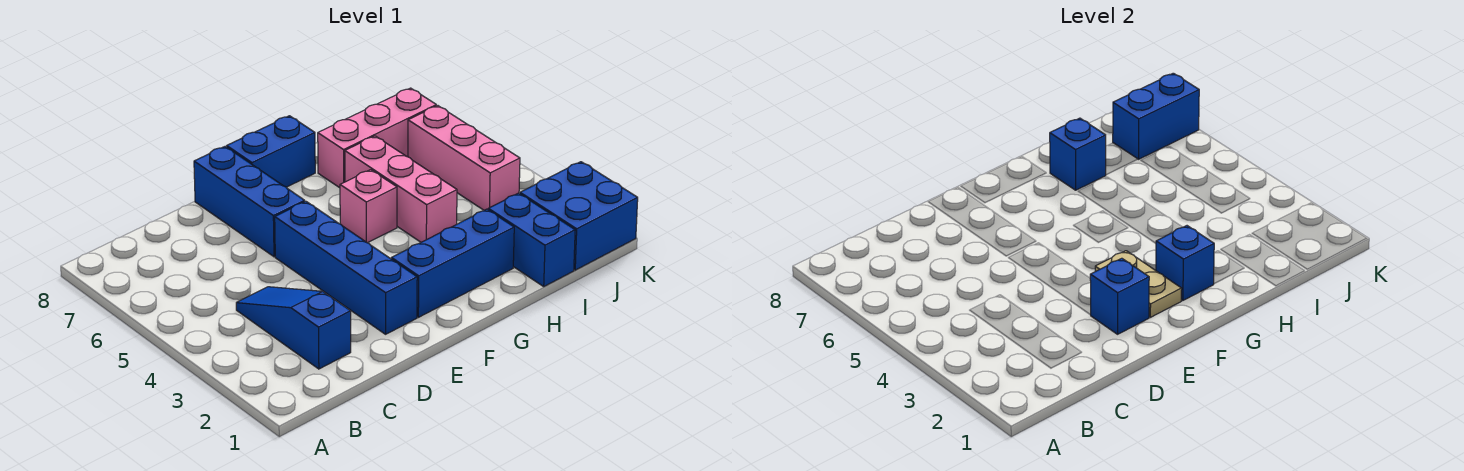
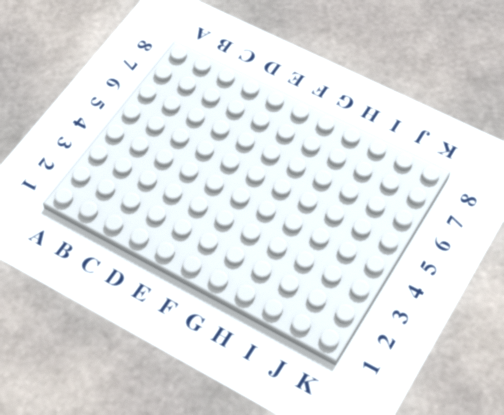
none -> blue slope C2:C4 level 1 top 2
none -> blue brick E2:E5 level 1
none -> blue brick E6:E8 level 1

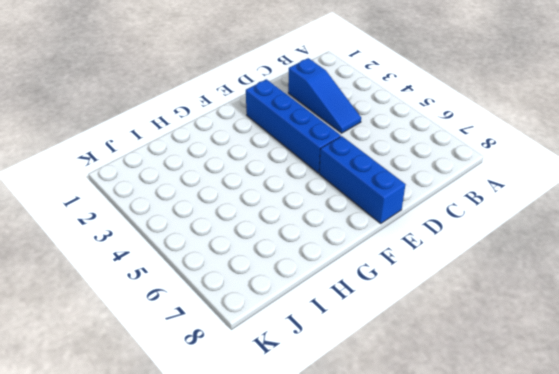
none -> blue brick F2:H2 level 1
none -> blue brick F8:G8 level 1
none -> pink brick G5 level 1

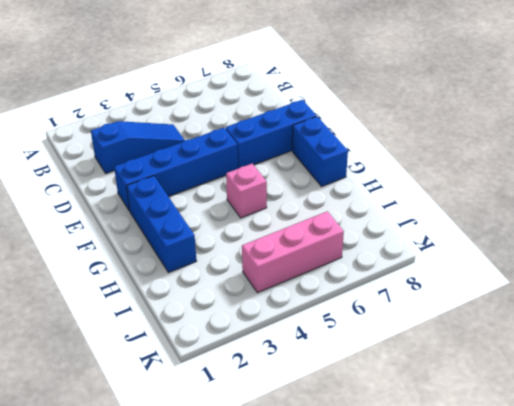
none -> pink brick H4:H6 level 1
none -> pink brick H7:J7 level 1
none -> blue brick I1:I2 level 1

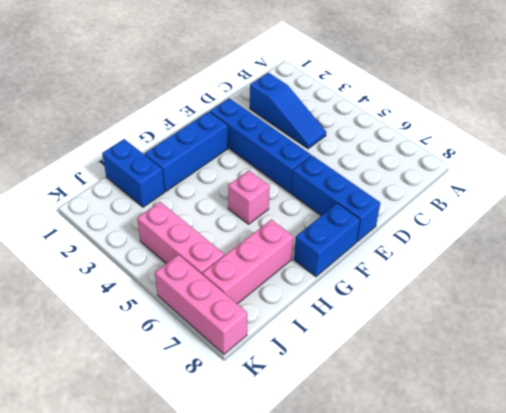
pink brick K6:K8 level 1 -> pink brick H4:H6 level 1
none -> blue brick J1:K2 level 1
none -> blue brick E2 level 2
none -> tan plate F2:F3 level 2

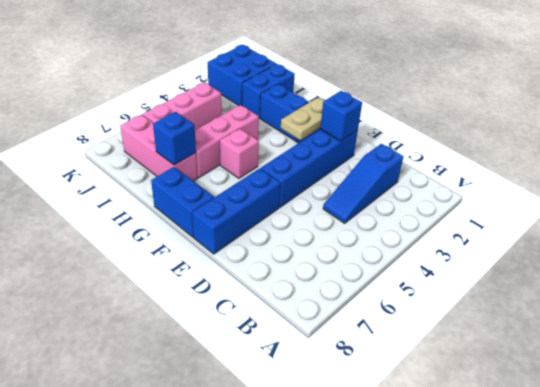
none -> blue brick G2 level 2
none -> blue brick J7:K7 level 2

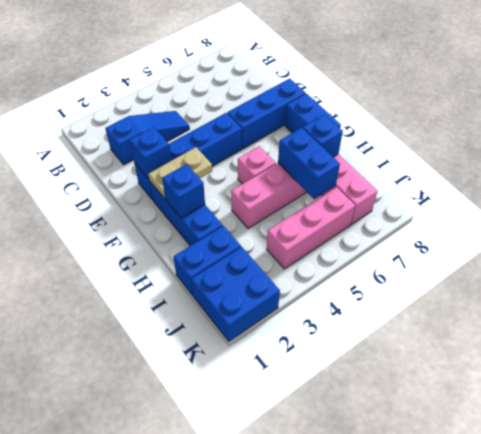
blue brick H6:I6 level 2 -> blue brick J7:K7 level 2

